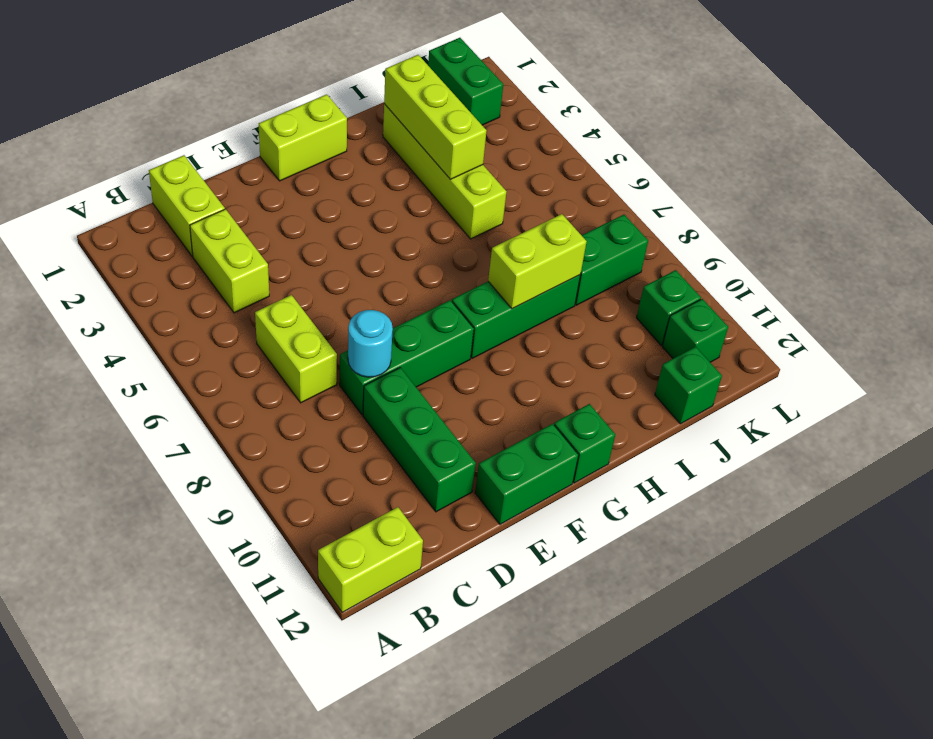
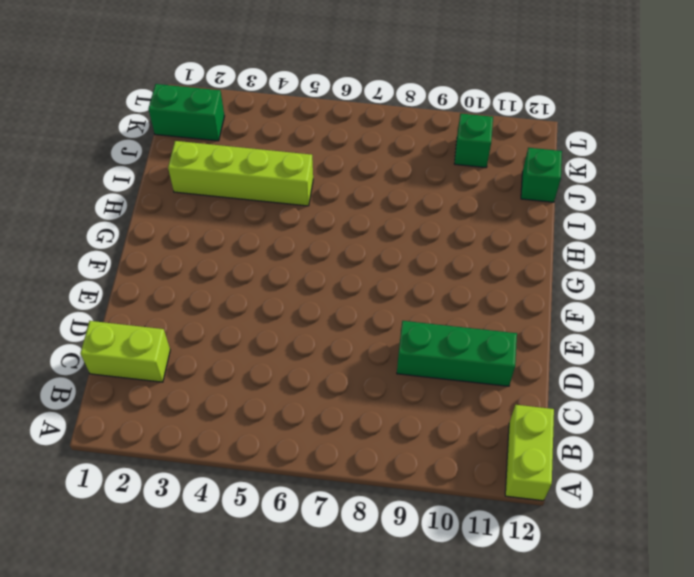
none -> lime brick C3:C4 level 1
none -> lime brick C6:C7 level 1
none -> green brick D8:F8 level 1

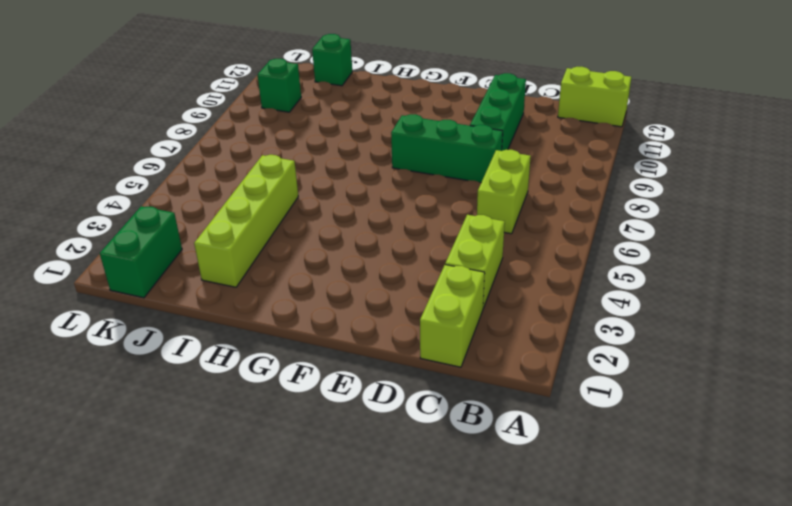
none -> green brick E12:F12 level 1
none -> lime brick F1:G1 level 1
none -> green brick G8:I8 level 1

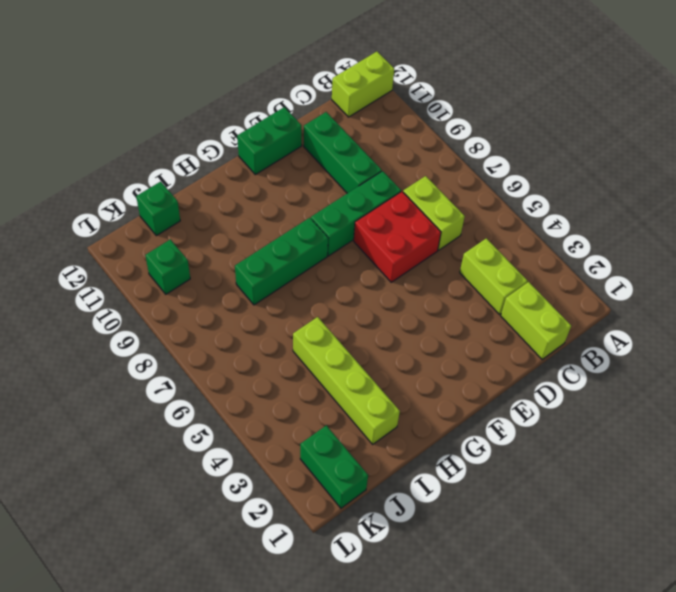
red brick D6:E7 level 1 -> none
none -> lime brick F1:G1 level 1
none -> green brick G12 level 1
none -> green brick J8:K8 level 1

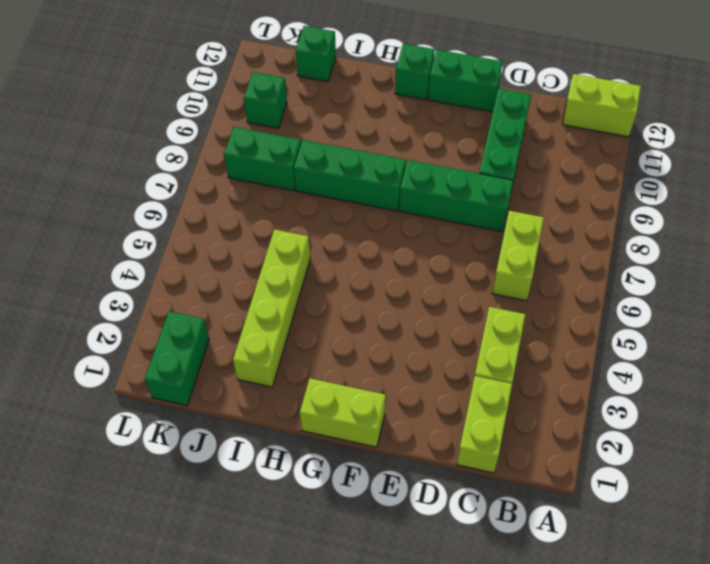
none -> green brick K11 level 1
none -> cyan round brick D8 level 2
none -> lime brick H8:I8 level 2

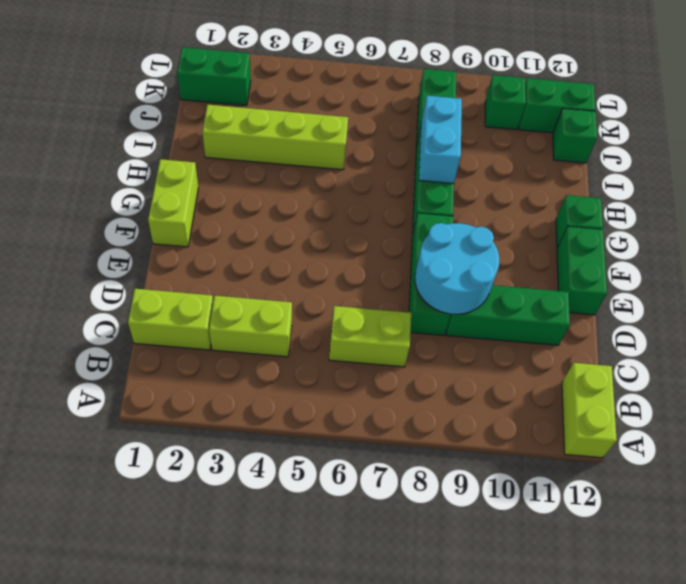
cyan round brick D8:E9 level 2 -> cyan round brick D8 level 2
cyan brick H8:I8 level 2 -> lime brick H8:I8 level 2
green brick K11:K12 level 1 -> green brick K11 level 1
none -> lime brick I2:I4 level 2

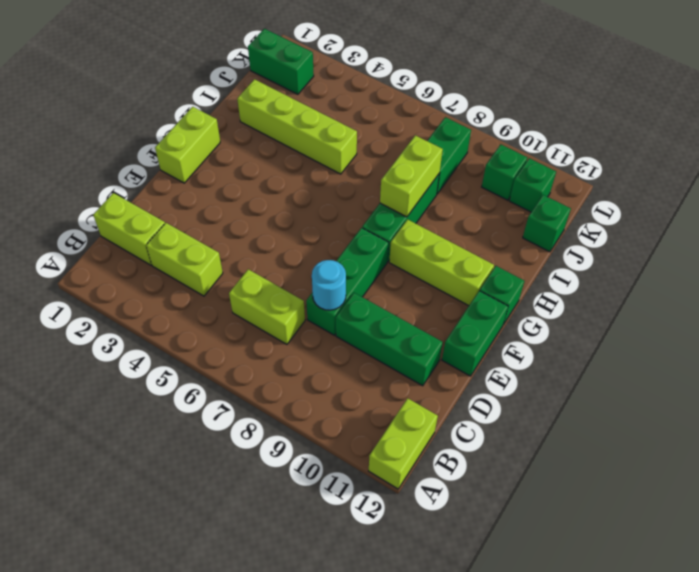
lime brick G9:G11 level 1 -> lime brick I2:I4 level 2

